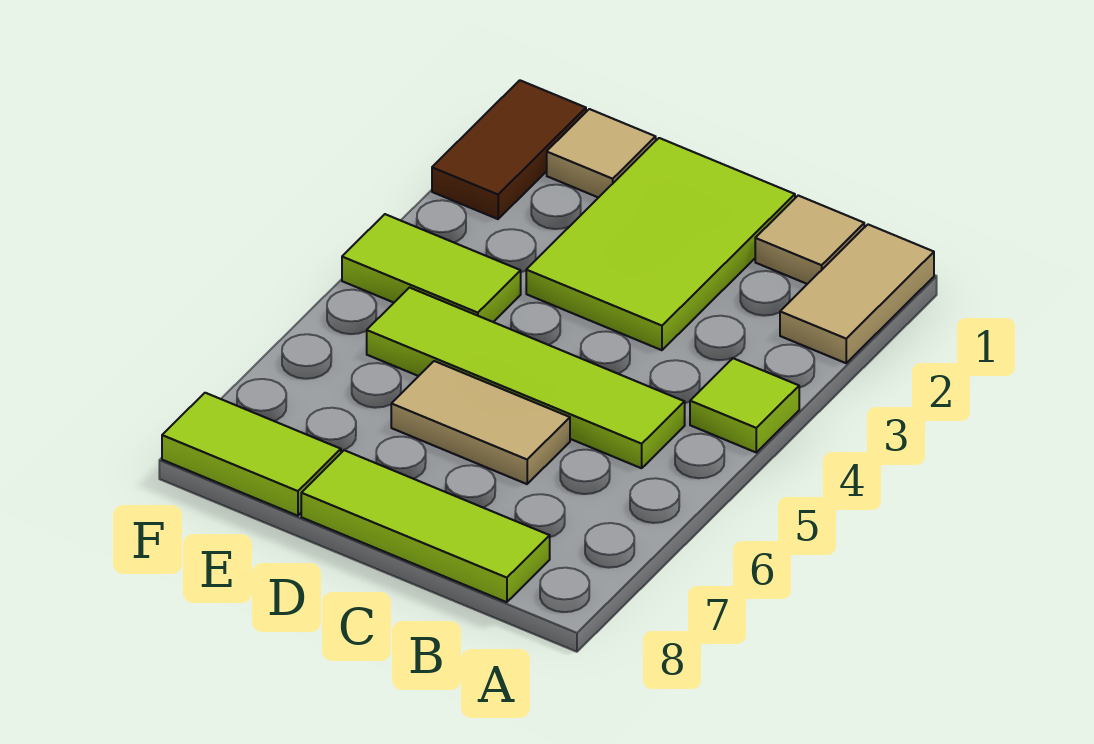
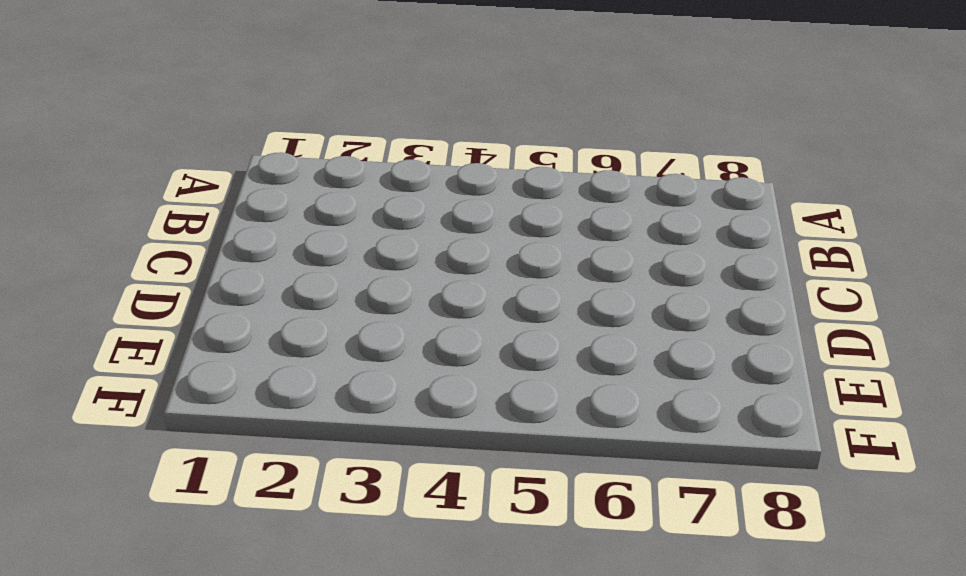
none -> tan tile A1:A2 level 1
none -> lime tile A4 level 1

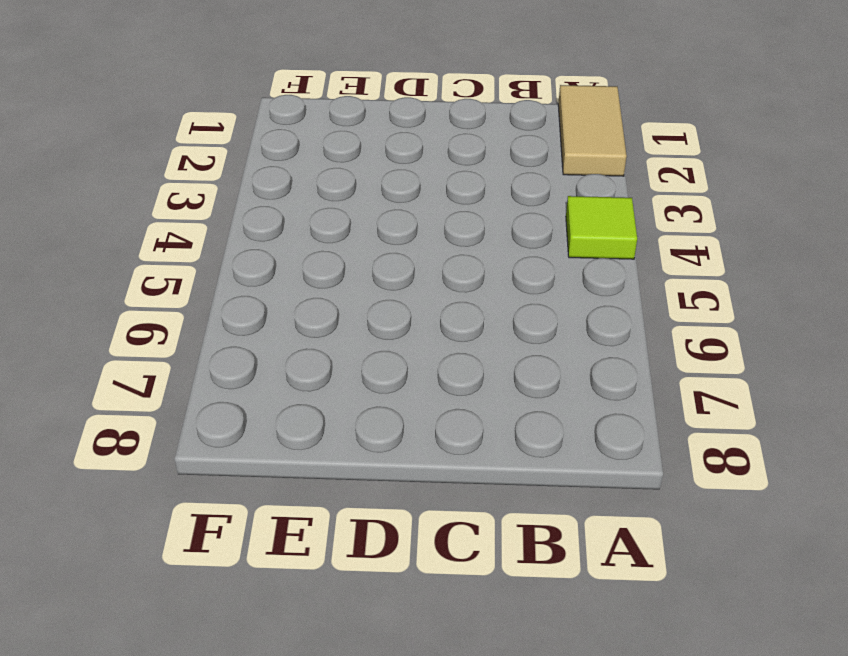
none -> tan tile B1 level 1
none -> lime tile B5:E5 level 1

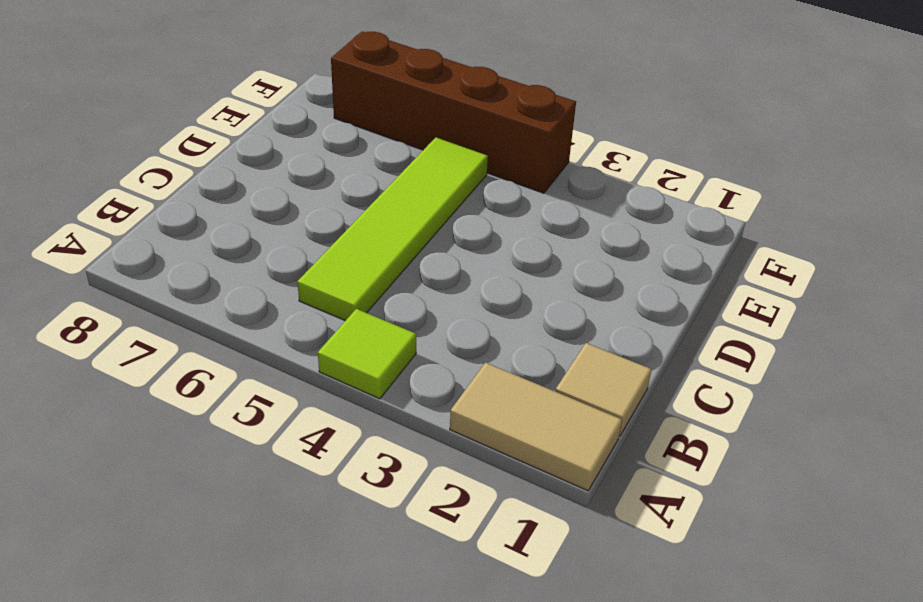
brown brick F4:F7 level 1 -> lime tile E4:F4 level 1
none -> lime tile B8:D8 level 1
none -> lime tile C1:D3 level 1

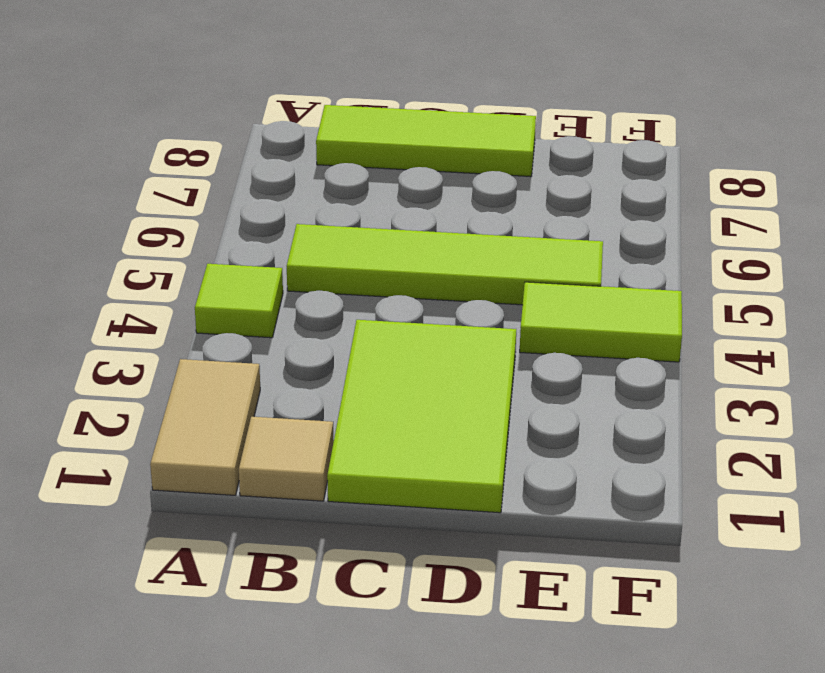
none -> tan tile C6:D6 level 1
none -> tan tile E1 level 1

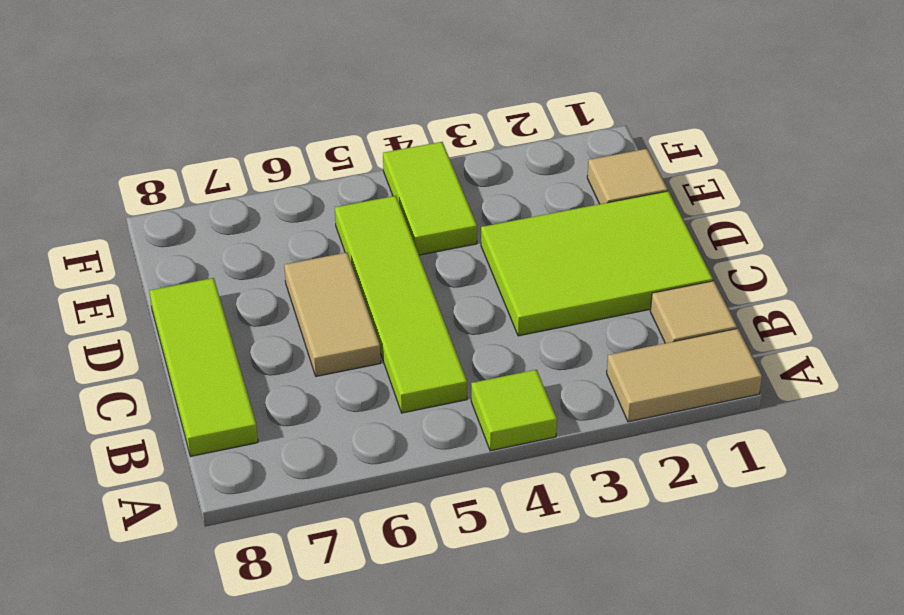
none -> lime tile E8:F8 level 1
none -> brown tile F1:F2 level 1

